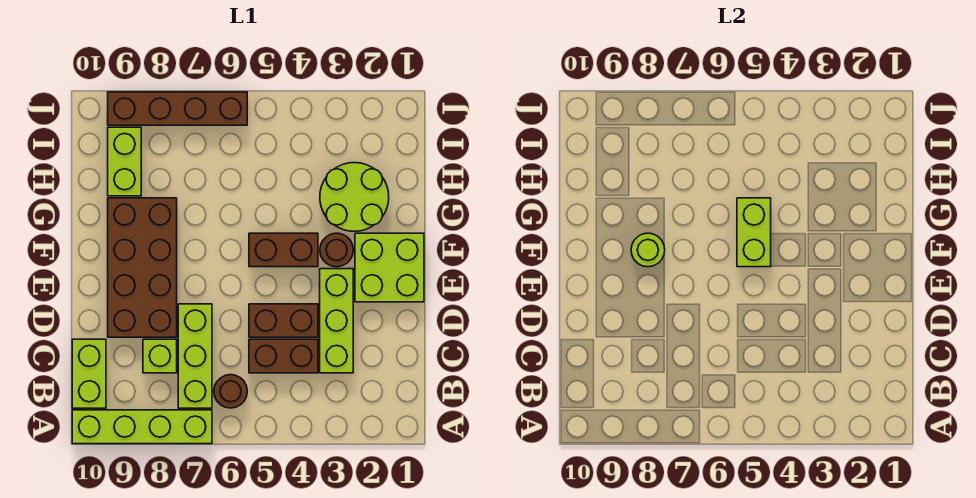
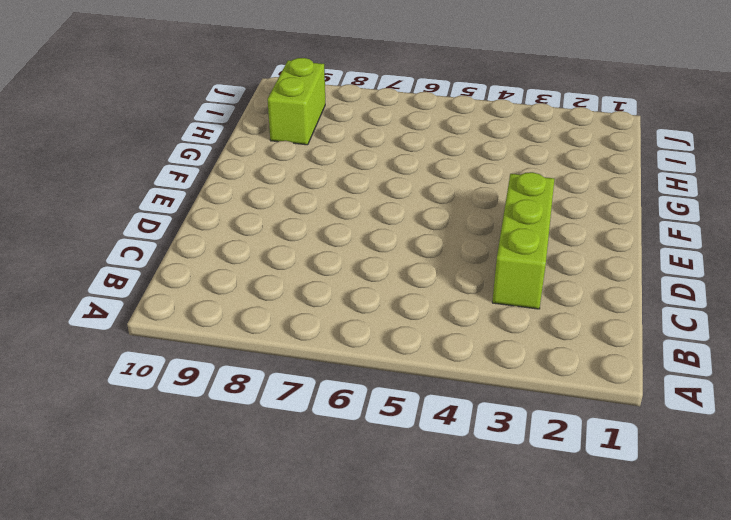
none -> lime brick A7:A10 level 1
none -> brown round brick B6 level 1
none -> lime brick B7:D7 level 1

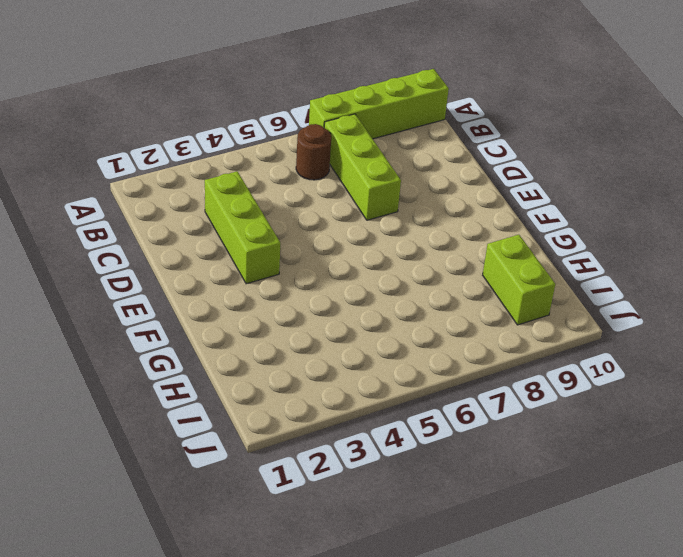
none -> lime brick B10:C10 level 1
none -> brown brick C4:C5 level 1
none -> lime brick C8 level 1

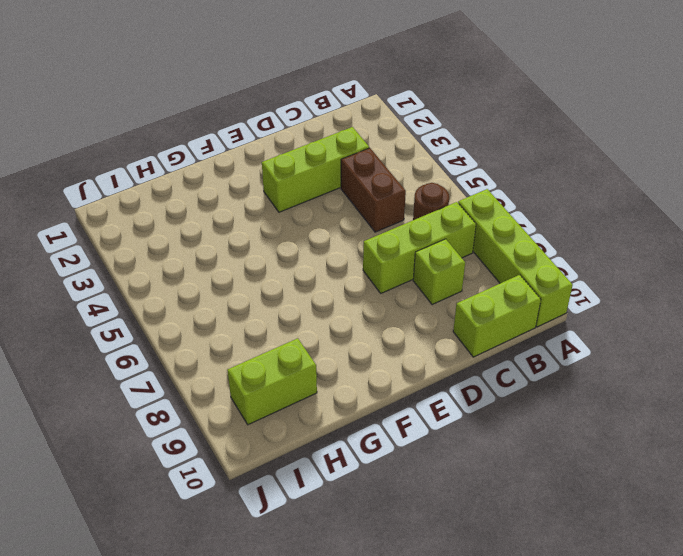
none -> brown brick D4:D5 level 1
none -> brown brick D8:G9 level 1
none -> lime brick E1:F2 level 1

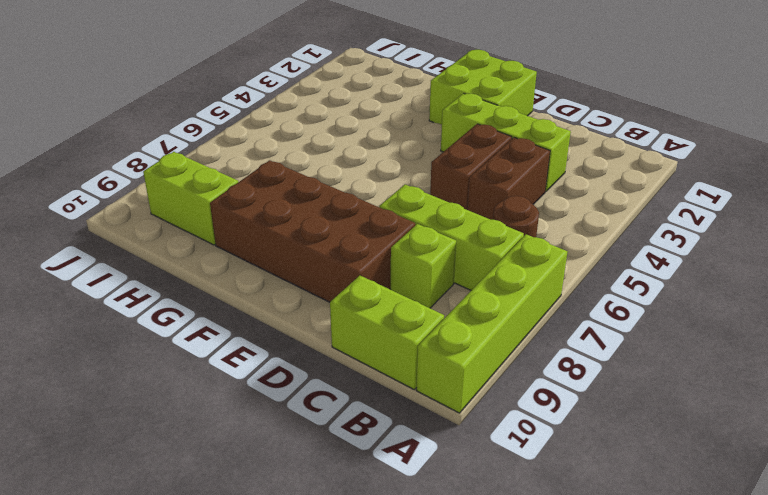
none -> brown round brick F3 level 1
none -> brown brick F4:F5 level 1
none -> lime round brick G2:H3 level 1

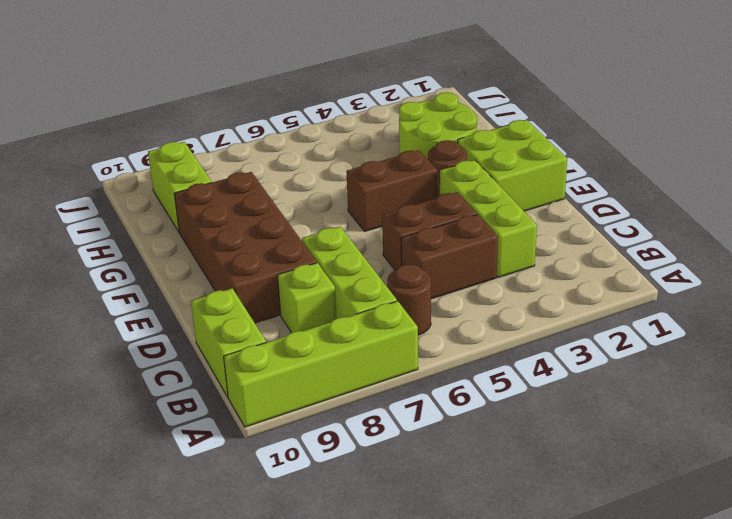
none -> brown brick J6:J9 level 1
none -> lime brick F5:G5 level 2
none -> lime round brick F8 level 2

